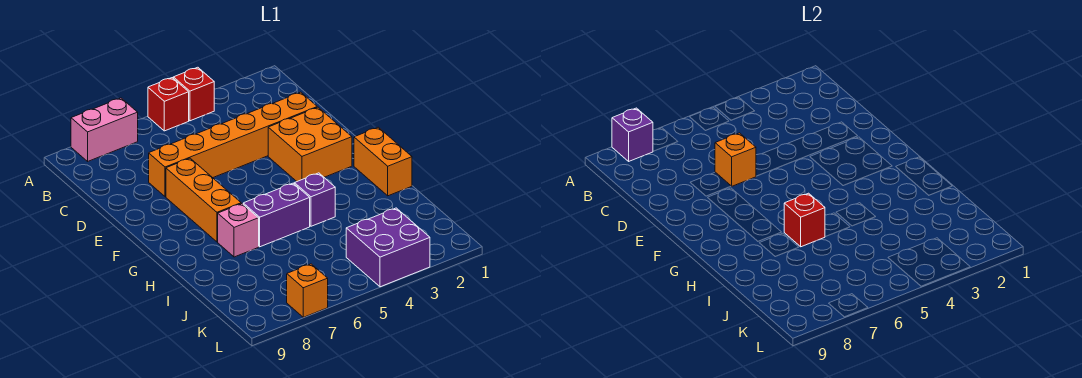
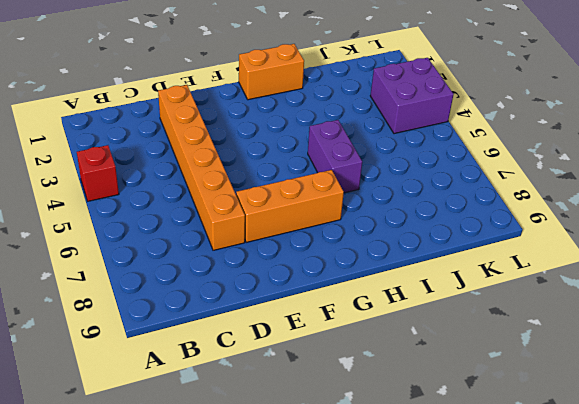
none -> red brick A5 level 1
none -> pink brick A7:A8 level 1
none -> orange brick E2:F3 level 1

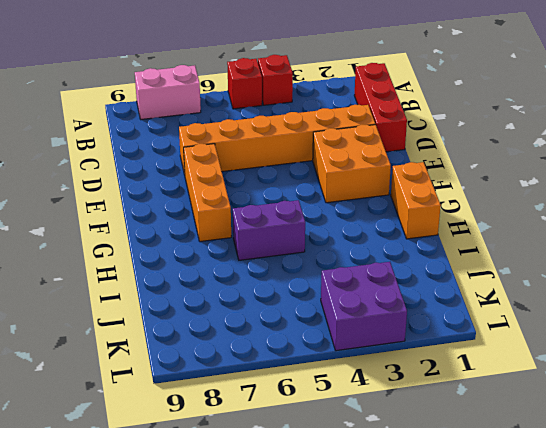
red brick B1:D1 level 1 -> none
none -> purple brick H4 level 1
none -> pink brick H7 level 1
none -> orange brick L7 level 1

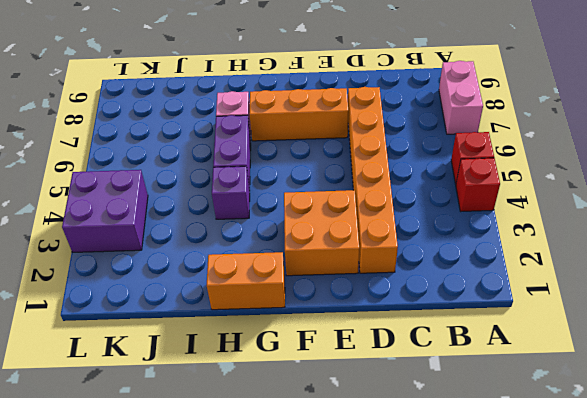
none -> orange brick L7 level 1
none -> purple brick A8 level 2
none -> orange brick D6 level 2

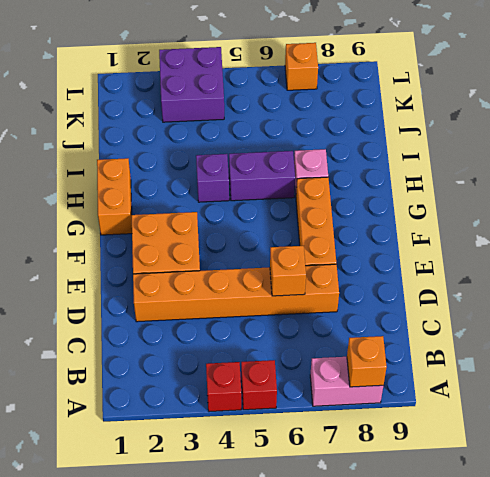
orange brick A8 level 2 -> purple brick A8 level 2
none -> red brick H6 level 2

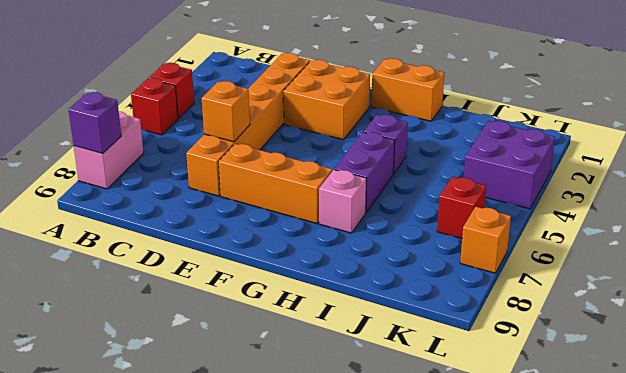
red brick K6 level 1 -> red brick H6 level 2

